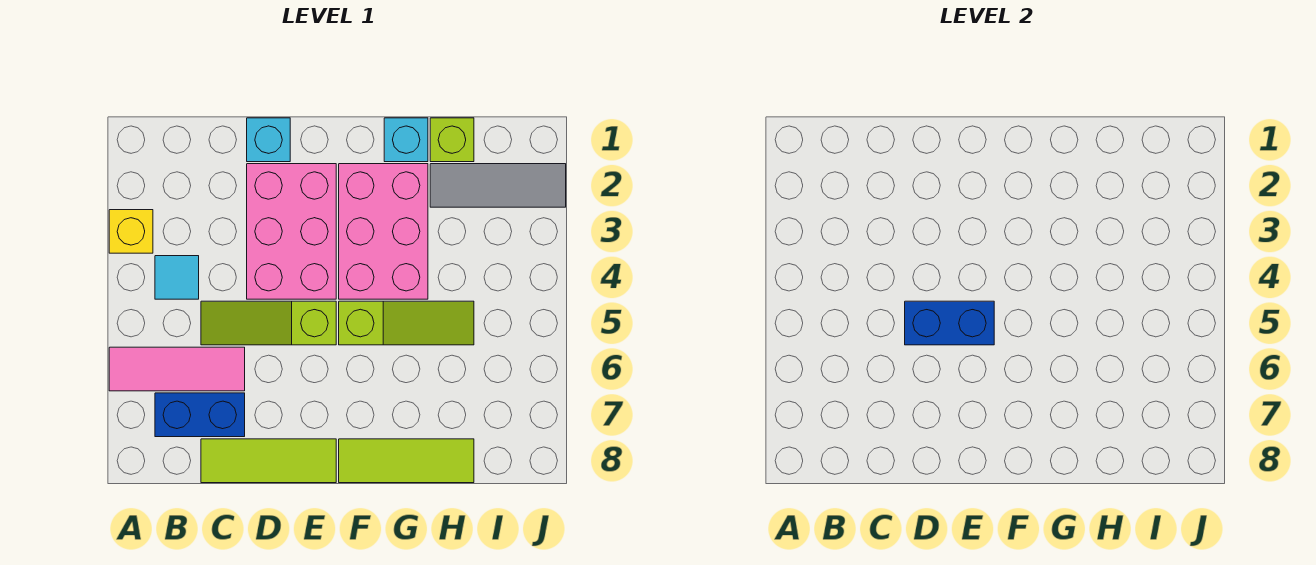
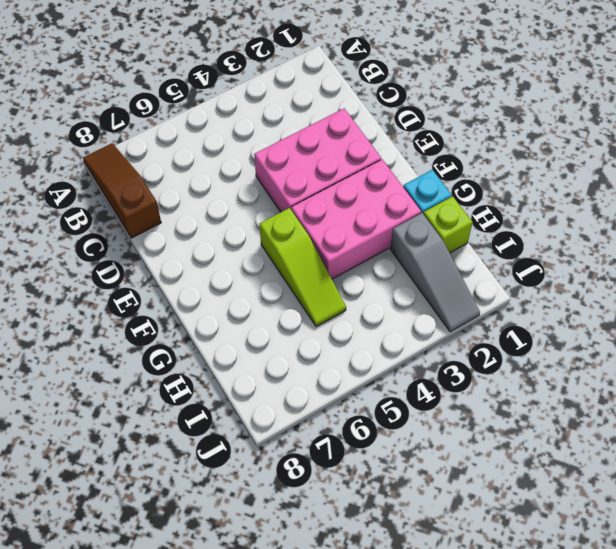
brown slope A8:C8 level 1 top C -> lime tile C8:E8 level 1
grey slope H2:J2 level 1 top H -> grey tile H2:J2 level 1
none -> yellow brick A3 level 1
none -> pink tile A6:C6 level 1
none -> cyan tile B4 level 1

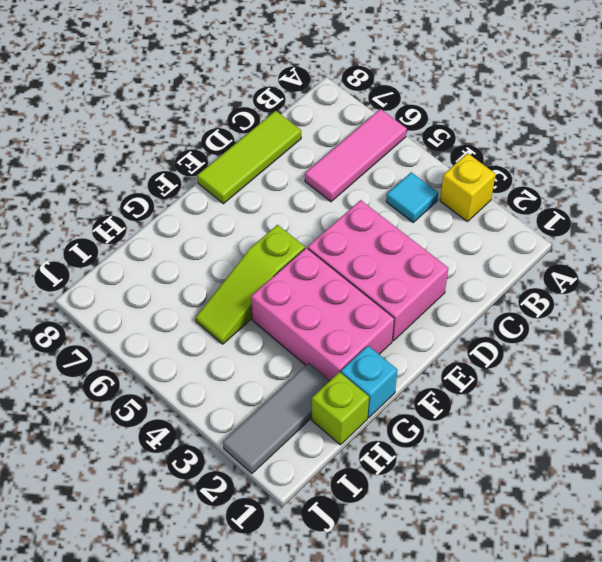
none -> blue brick B7:C7 level 1
none -> lime slope C5:E5 level 1 top E
none -> cyan brick D1 level 1

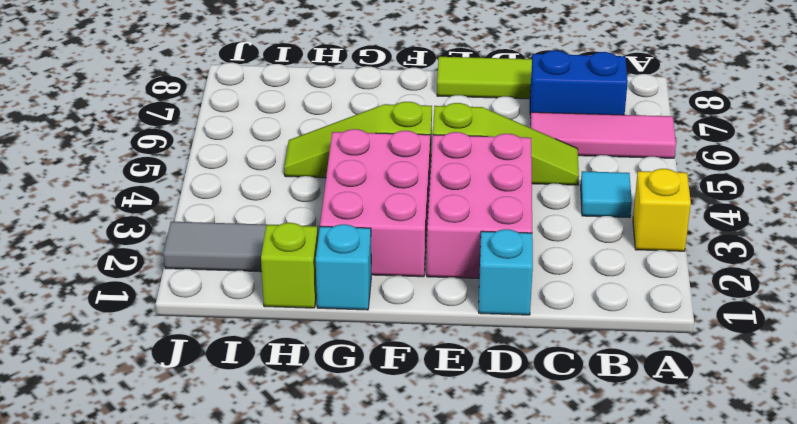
none -> lime tile F8:H8 level 1
none -> blue brick D5:E5 level 2

